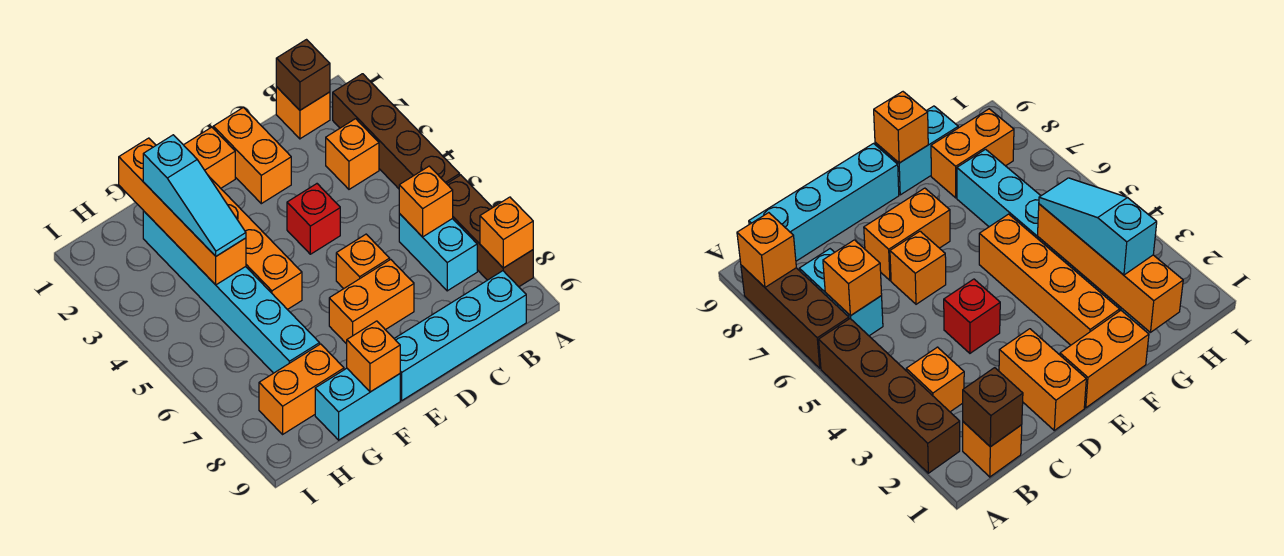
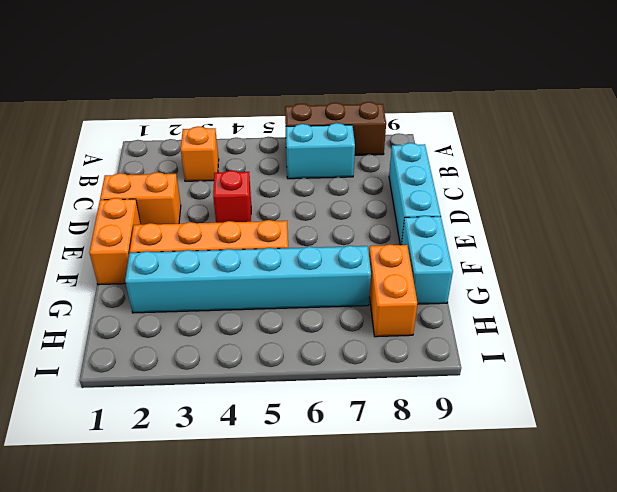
cyan brick C9:E9 level 1 -> cyan brick B9:E9 level 1
none -> brown brick A2:A5 level 1
none -> orange brick B1 level 1
none -> orange brick D6 level 1

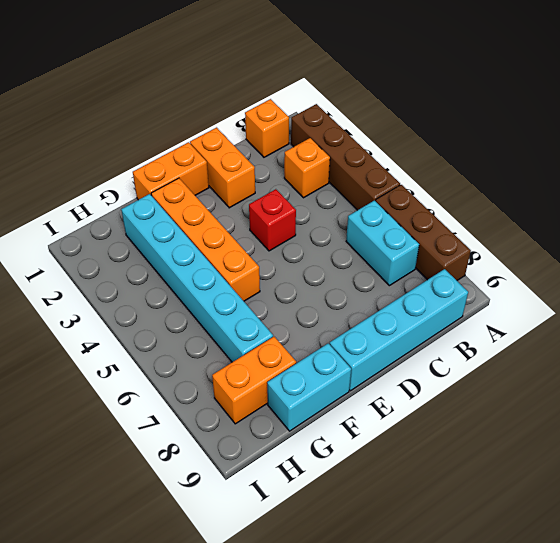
none -> orange brick D6 level 1
none -> orange brick D7:E7 level 1
none -> orange brick A8 level 2

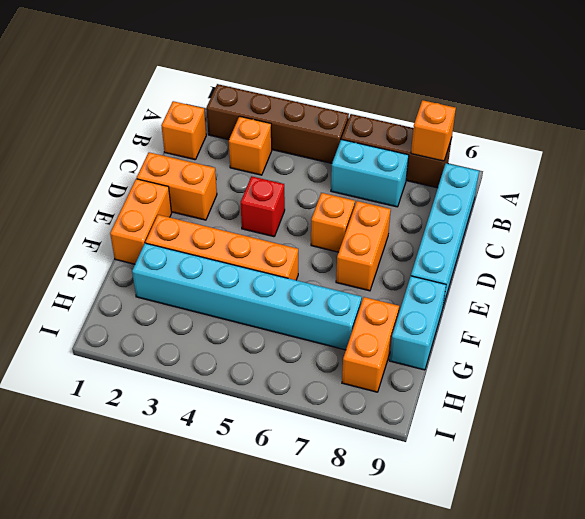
none -> brown brick B1 level 2
none -> orange brick B6 level 2
none -> orange brick F9 level 2

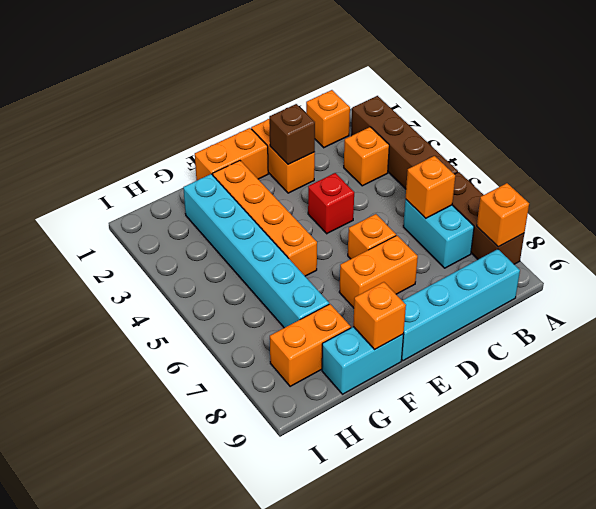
brown brick D2 level 2 -> brown brick B1 level 2
none -> orange brick G1:G4 level 2
none -> cyan slope G2:G4 level 3 top 2

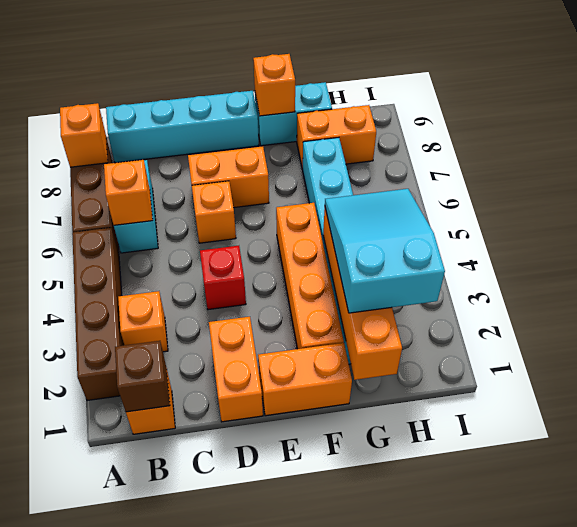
cyan slope G2:H4 level 3 top 2 -> cyan slope G2:G4 level 3 top 2

